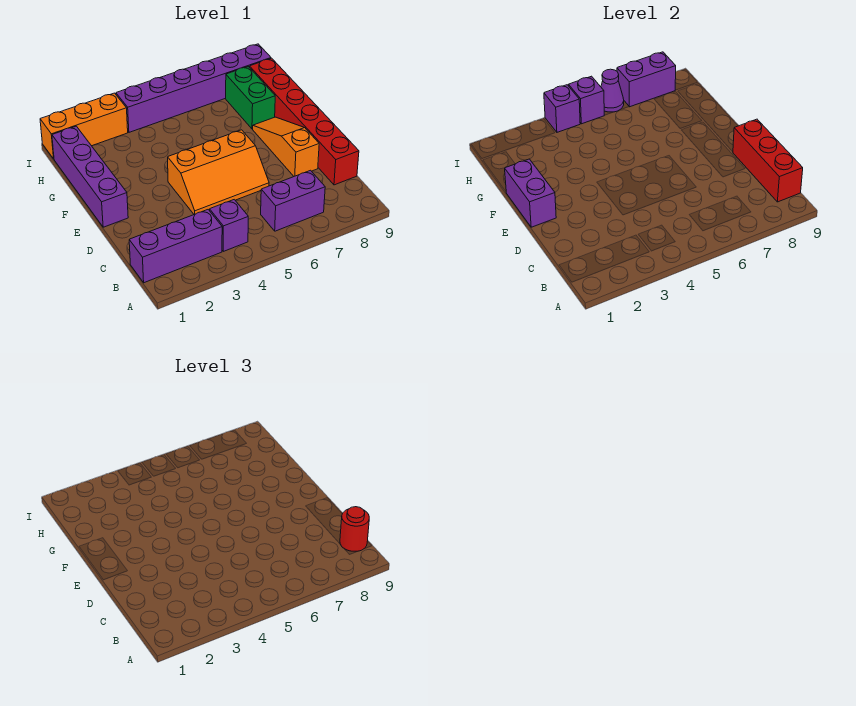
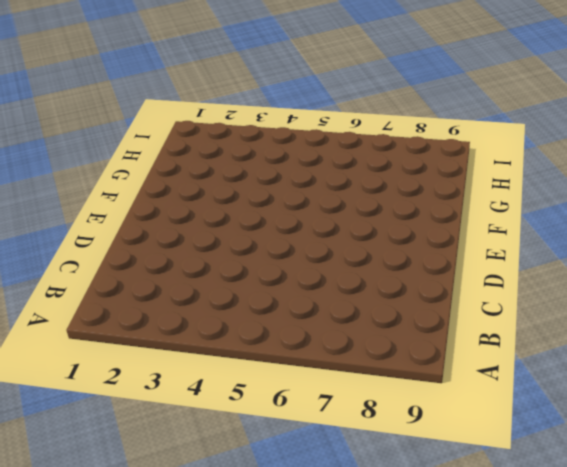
none -> purple brick B1:B3 level 1
none -> purple brick B4 level 1
none -> purple brick B6:B7 level 1

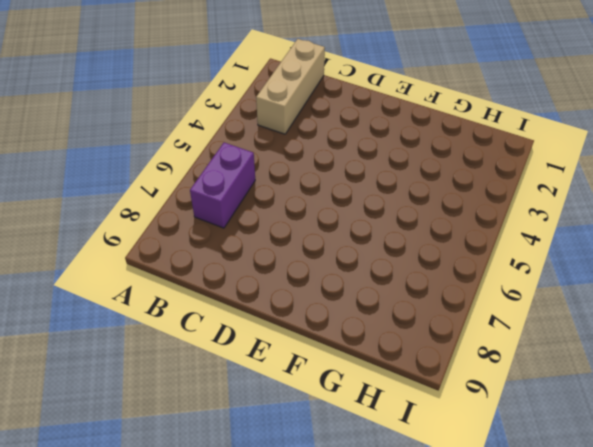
tan brick B1:B3 level 1 -> purple brick B1:B3 level 1
none -> purple brick B4 level 1
none -> red brick C9:H9 level 1
none -> orange slope D4:E6 level 1 top E

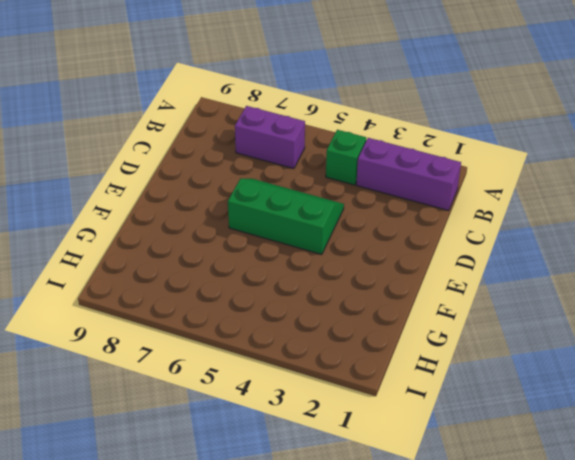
green brick B4 level 1 -> purple brick B4 level 1
green slope D4:E6 level 1 top E -> orange slope D4:E6 level 1 top E
none -> red brick C9:H9 level 1
none -> orange slope D8:F8 level 1 top D
none -> purple brick E1:H1 level 1

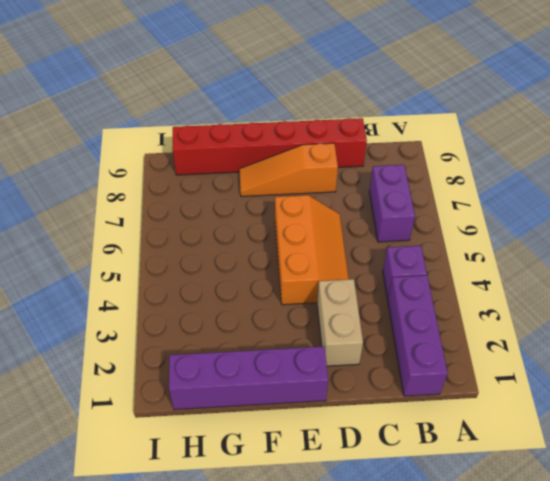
tan brick D2:D3 level 1 -> none
none -> green brick G8:H8 level 1
none -> orange brick I1:I3 level 1
none -> purple brick I4:I9 level 1

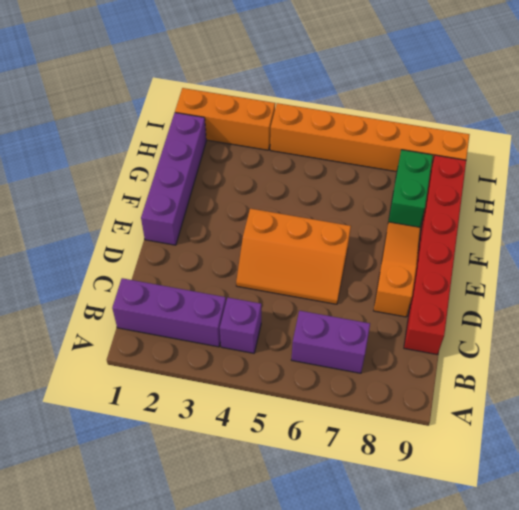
orange brick I4:I9 level 1 -> purple brick I4:I9 level 1
none -> red brick B9:D9 level 2
none -> purple brick E1:F1 level 2
none -> purple brick I4 level 2

